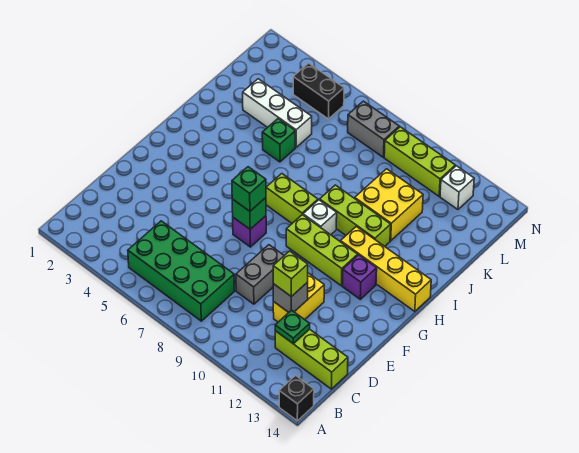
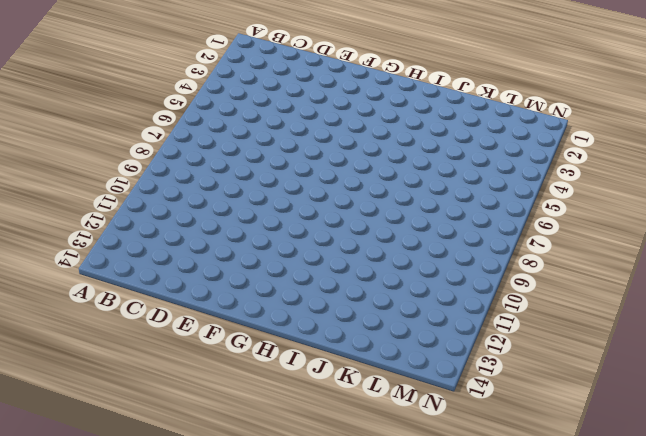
none -> black brick A14 level 1
none -> green brick B5:C8 level 1
none -> lime brick C12:C14 level 1

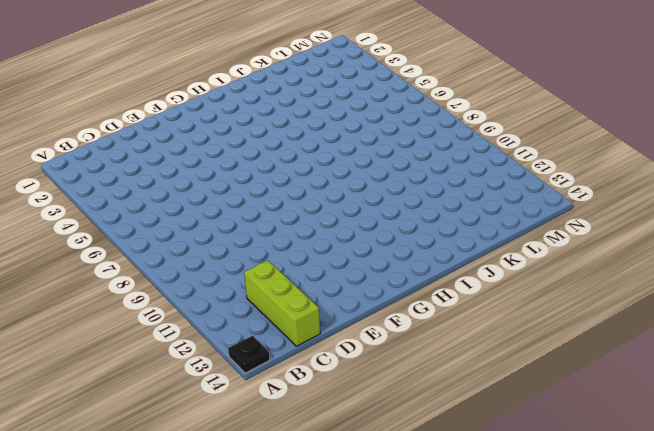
black plate A14 level 1 -> black brick A14 level 1
none -> green brick B5:C8 level 1
none -> grey brick D9:E9 level 1
none -> yellow brick D11:E11 level 1

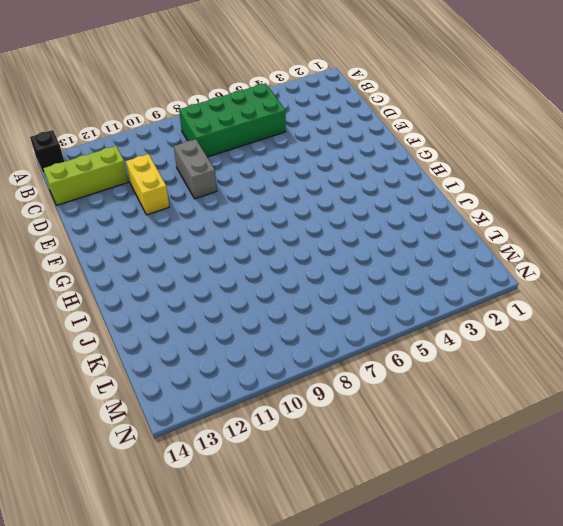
none -> purple brick F7 level 1
none -> lime brick G9:G11 level 1
none -> purple brick G12 level 1

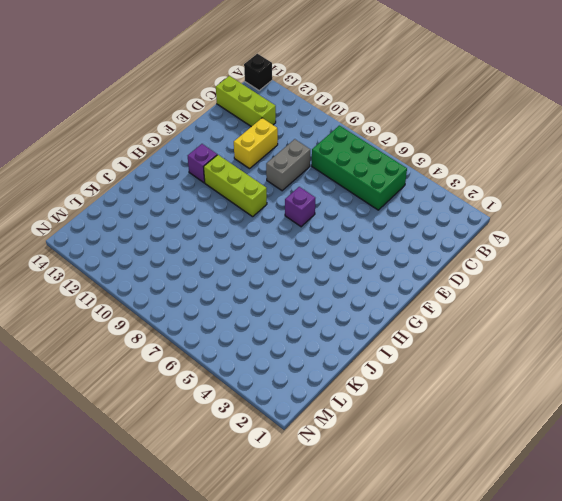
none -> lime brick H7:H8 level 1
none -> white brick H9 level 1
none -> yellow brick H11:H14 level 1

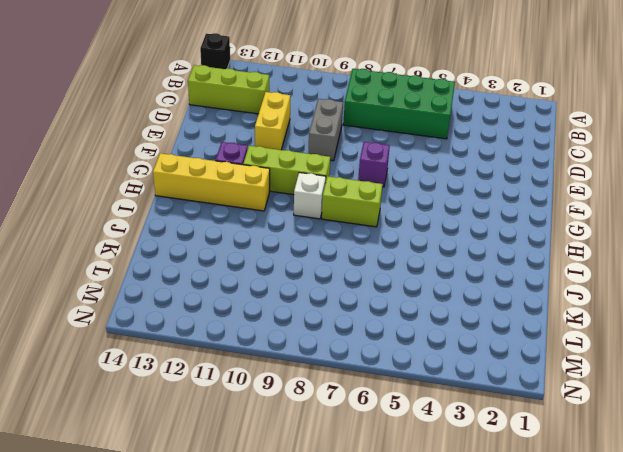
none -> lime brick I9:I11 level 1
none -> green brick J5 level 1
none -> yellow brick J10:K11 level 1

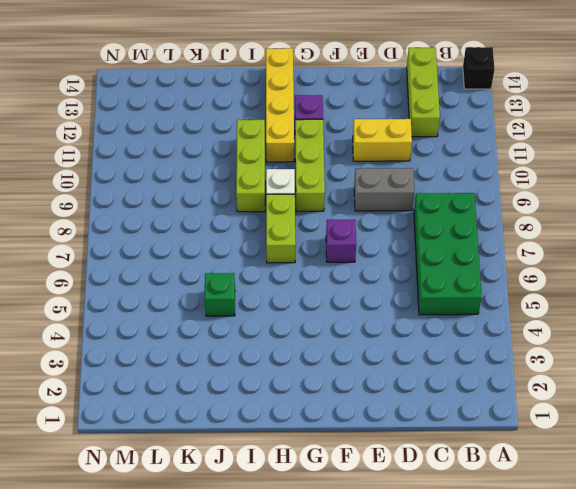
none -> yellow brick J10:K11 level 1
none -> white brick K3:K5 level 1
none -> black brick M4:M5 level 1

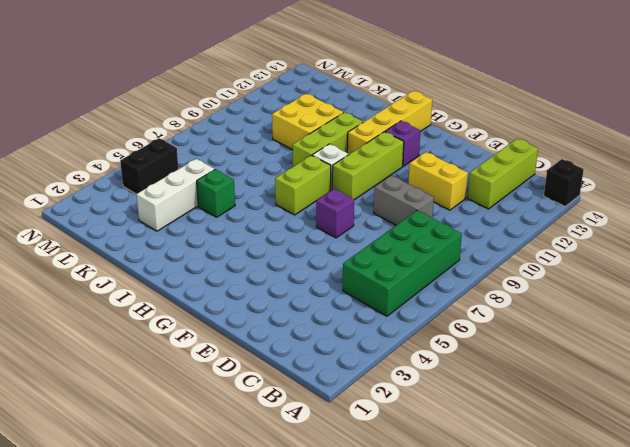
none -> grey brick M7:M8 level 1
none -> lime brick M9:M11 level 1
none -> white brick M12 level 1

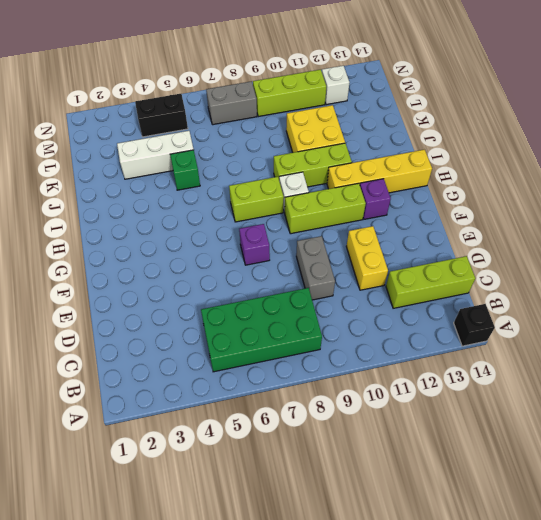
none -> green plate C12 level 2
none -> grey brick D11 level 2
none -> green brick F7 level 2

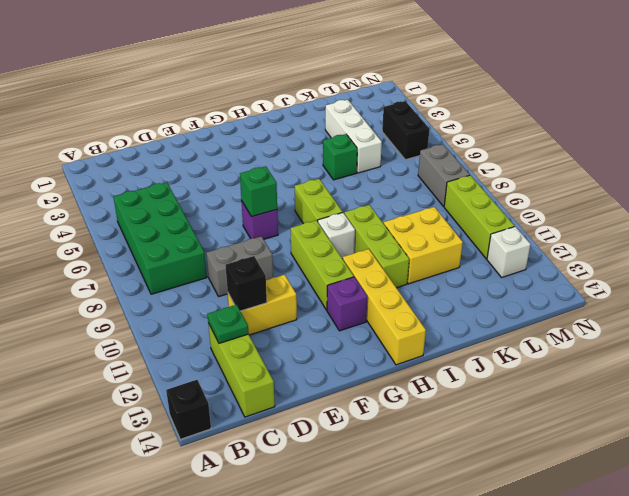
black brick D11 level 2 -> grey brick D11 level 2
none -> lime brick D11 level 3
none -> green brick F7 level 3

